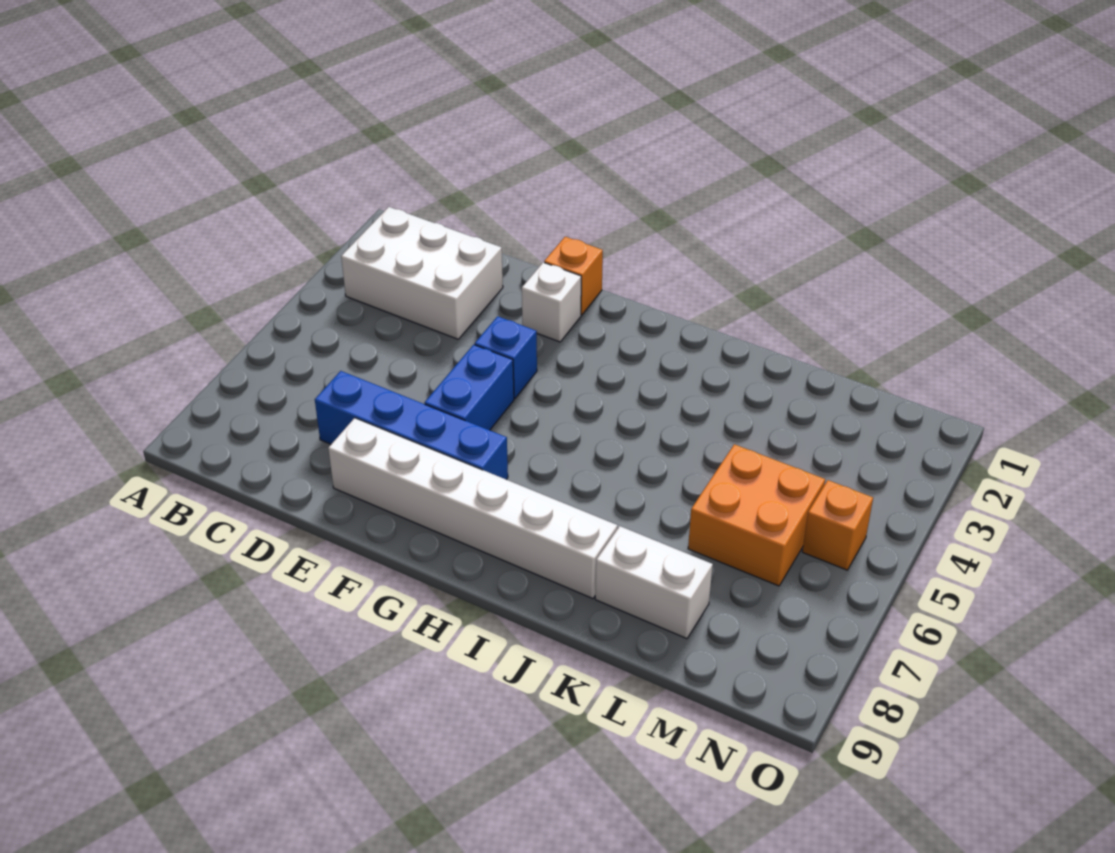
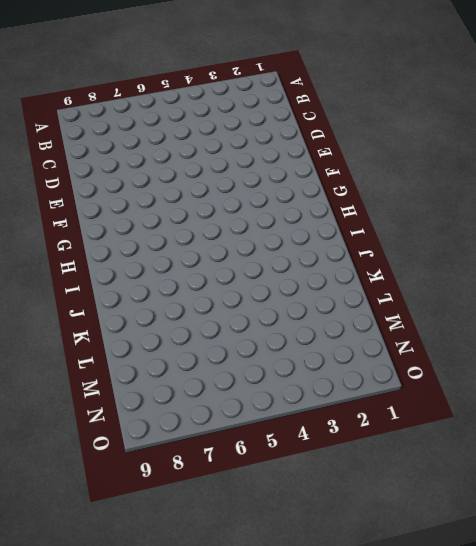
none -> white brick B2:D3 level 1
none -> blue brick D7:G7 level 1

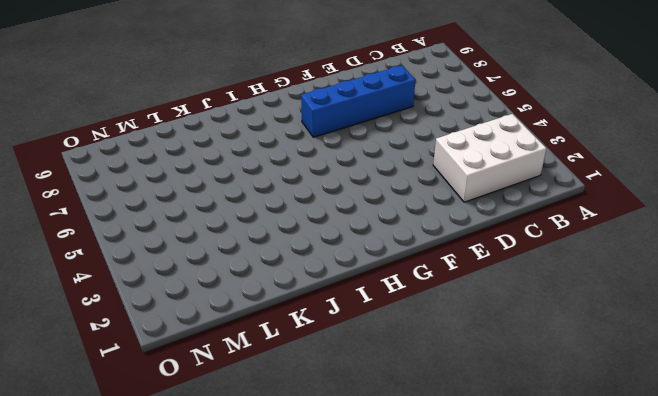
none -> white brick E8:J8 level 1
none -> orange brick F1 level 1

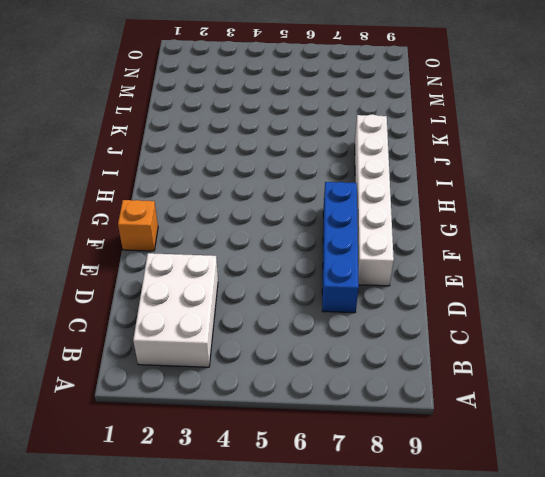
none -> white brick F2 level 1
none -> blue brick F4 level 1

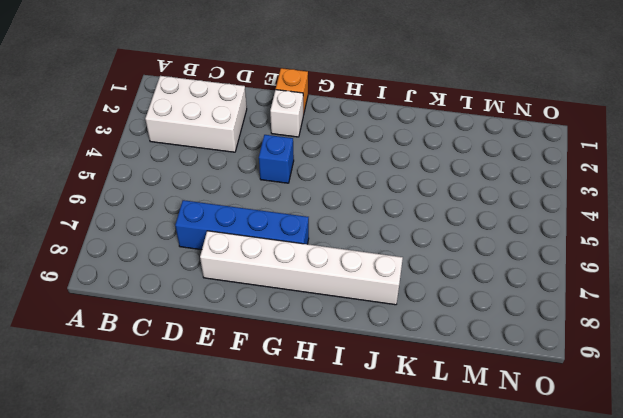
none -> blue brick F5:F6 level 1
none -> white brick K8:L8 level 1

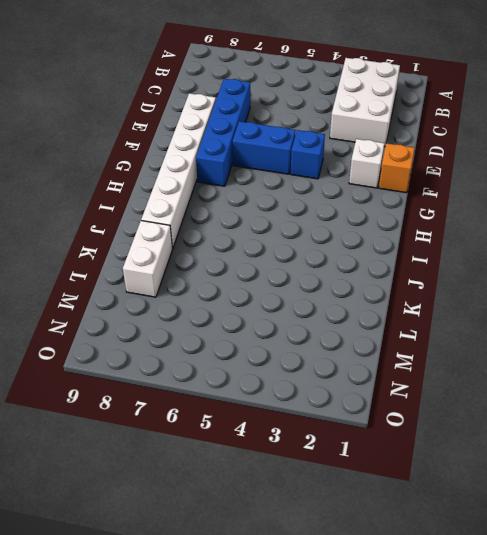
none -> orange brick L5:M6 level 1
none -> orange brick N5 level 1

